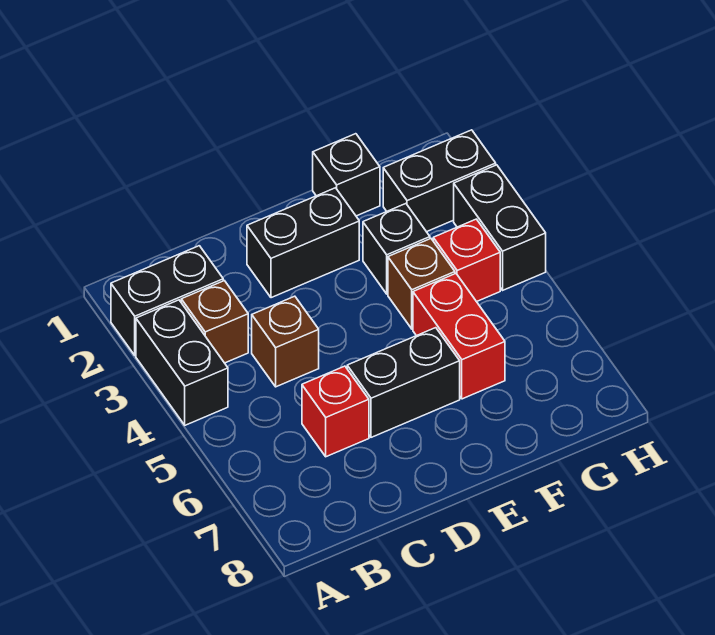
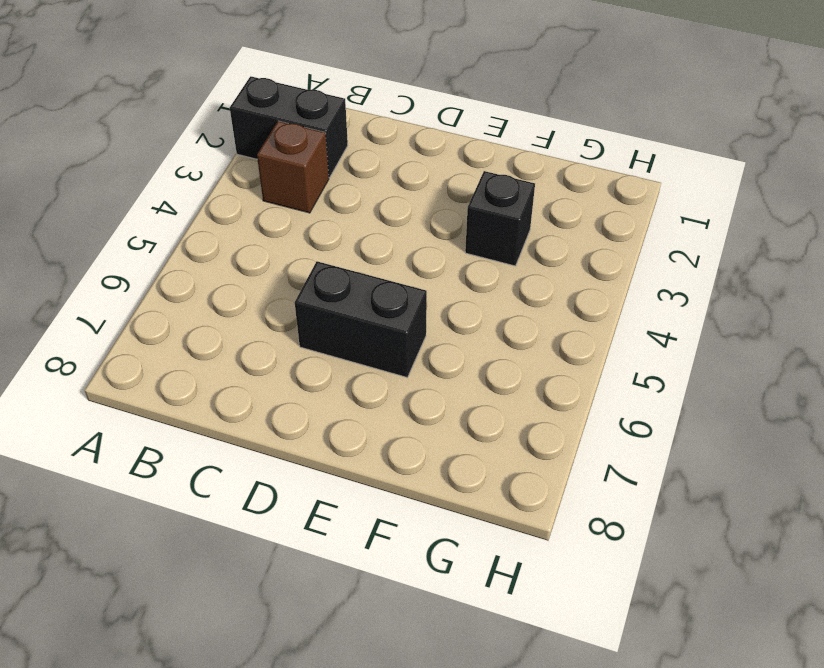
none -> black brick A3:A4 level 1
none -> brown brick C4 level 1
none -> red brick C6 level 1

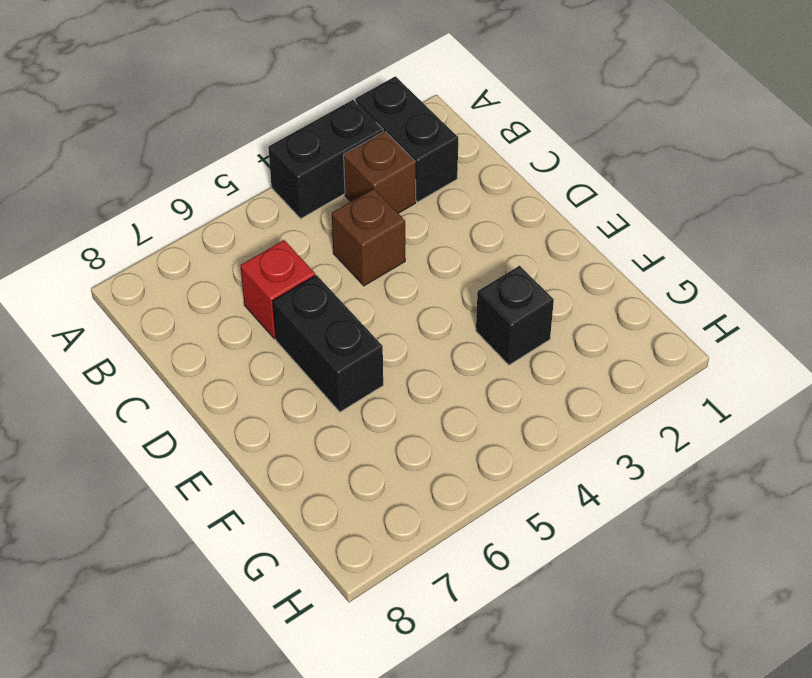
none -> black brick D2:E2 level 1
none -> black brick F1 level 1
none -> brown brick F4 level 1

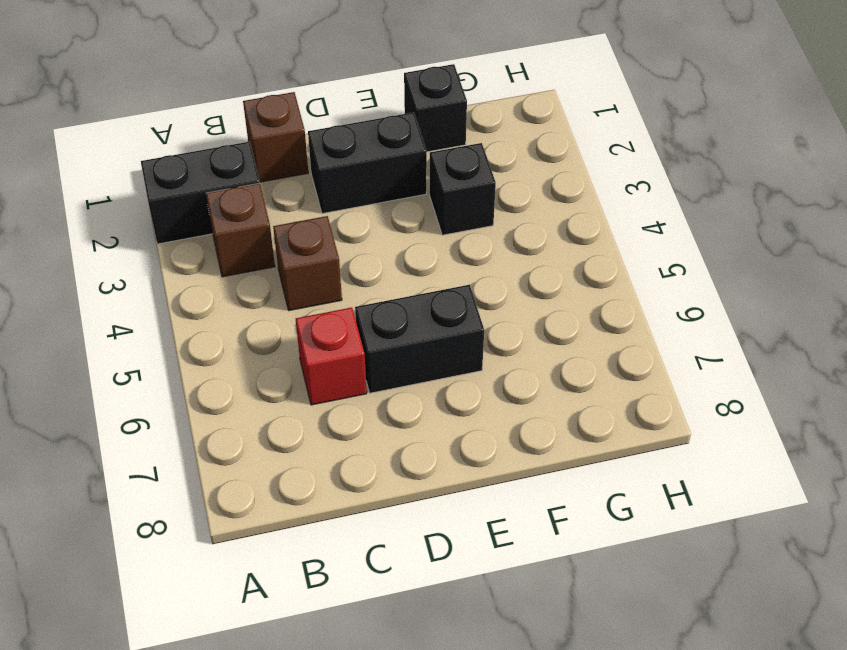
brown brick C1 level 1 -> brown brick F4 level 1
none -> black brick A3:A4 level 1
none -> red brick F5:F6 level 1
none -> black brick G2:H2 level 1

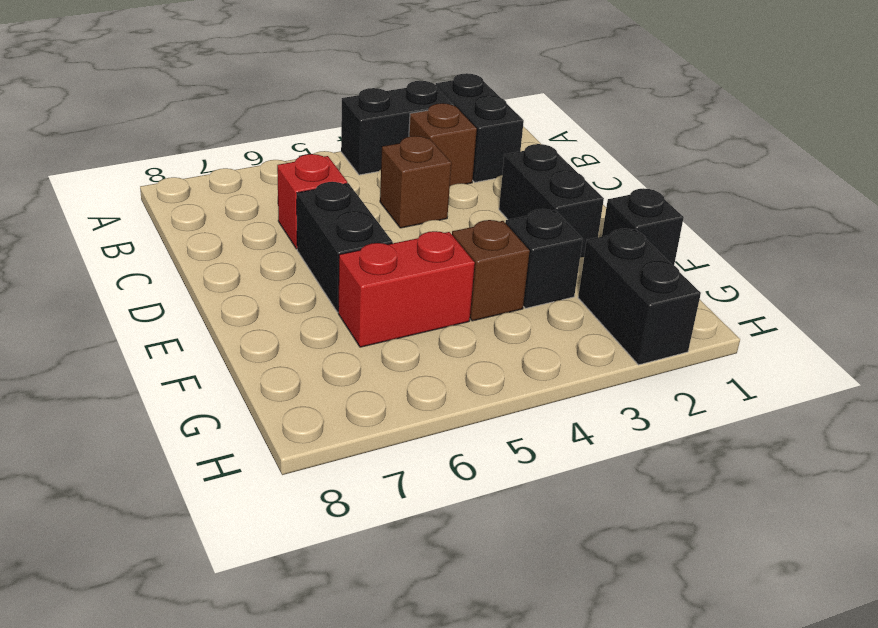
none -> red brick G4 level 1
none -> black brick H3:H4 level 1

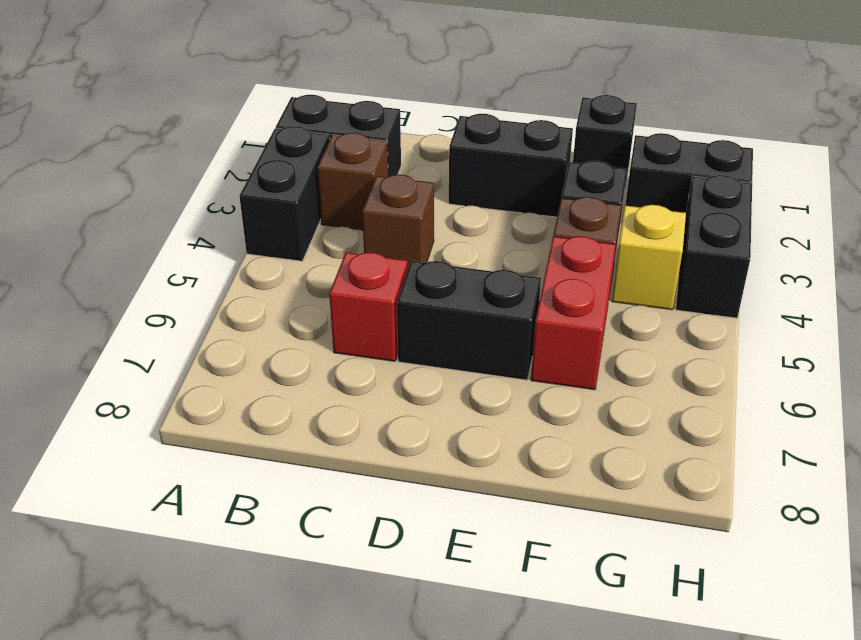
yellow brick G4 level 1 -> red brick G4 level 1

